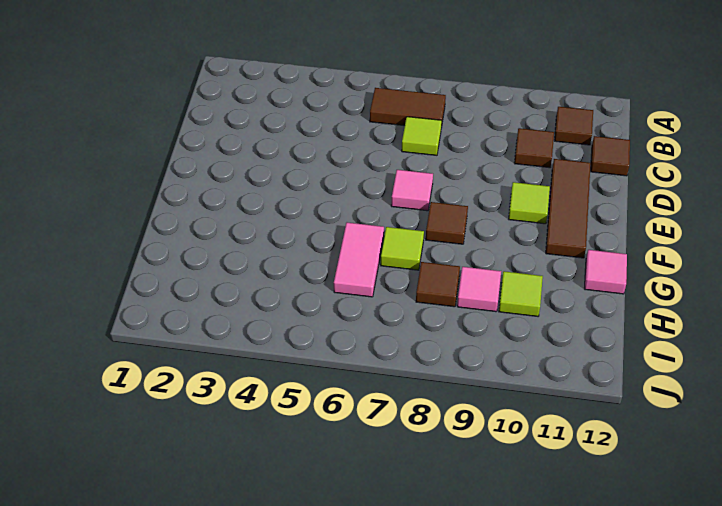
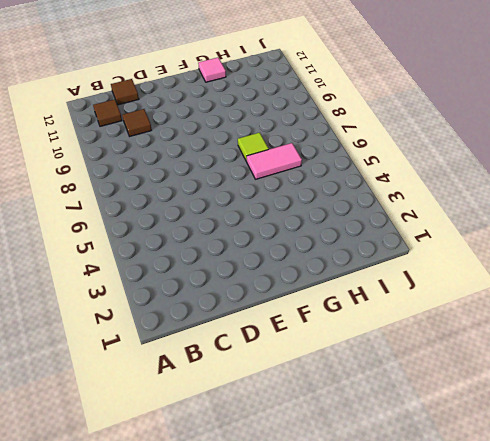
none -> brown tile B6:B7 level 1
none -> lime tile C7 level 1
none -> brown tile D11:F11 level 1

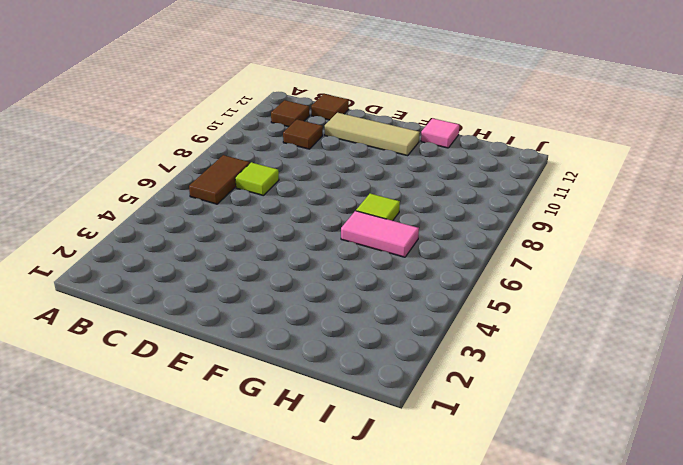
tan tile D11:F11 level 1 -> brown tile D11:F11 level 1
none -> pink tile E7 level 1
none -> lime tile E10 level 1
none -> brown tile F8 level 1

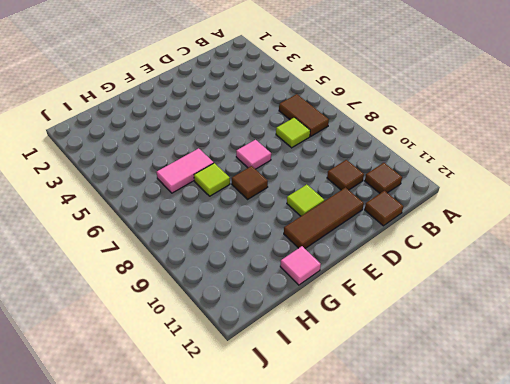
none -> brown tile H8 level 1
none -> pink tile H9 level 1
none -> lime tile H10 level 1

